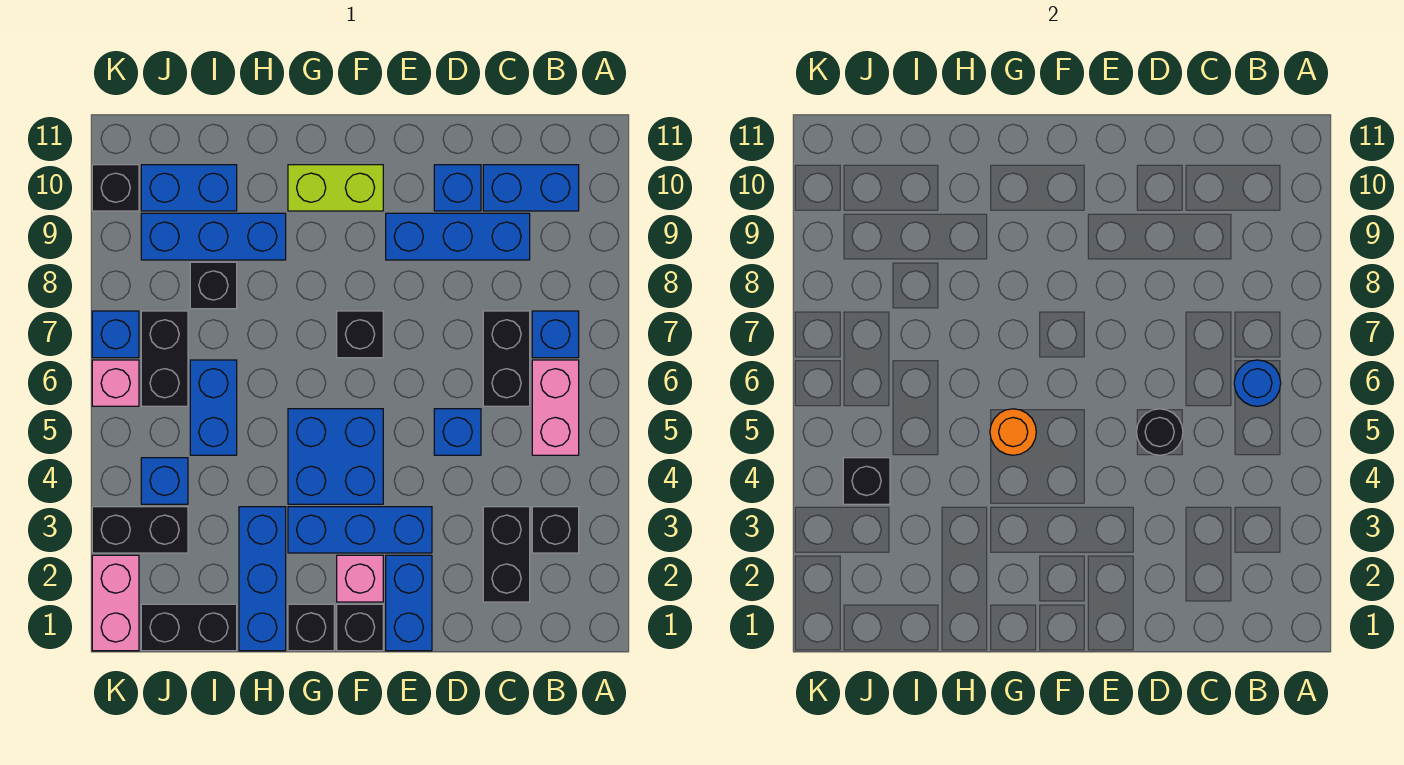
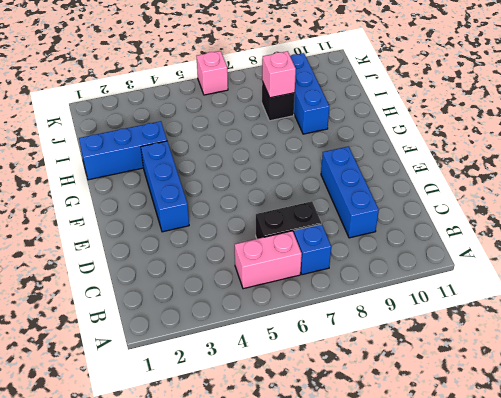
pink brick I8 level 2 -> pink brick F2 level 1
none -> black brick B3 level 1
none -> blue brick B10:C10 level 1
none -> black brick C2:C3 level 1
none -> blue brick D5 level 1

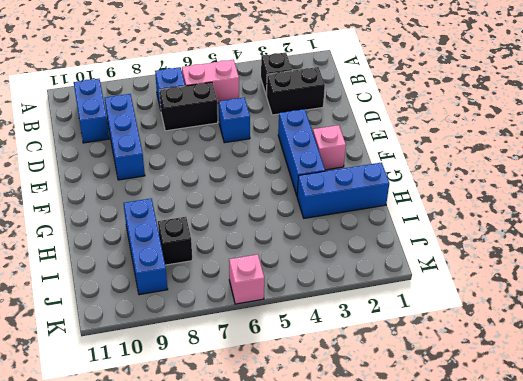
none -> blue brick D10 level 1
none -> blue brick E1:E2 level 1
none -> black brick F1 level 1
none -> blue brick F4:G5 level 1

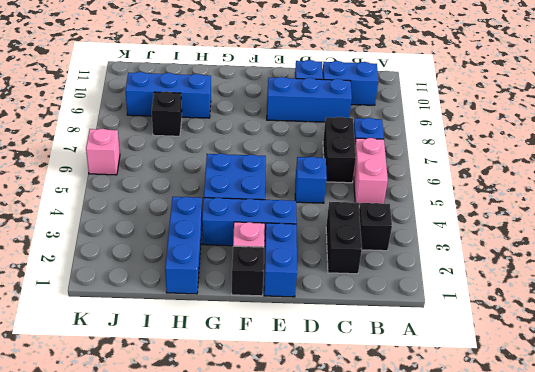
none -> black brick F7 level 1
none -> lime brick F10:G10 level 1
none -> black brick G1 level 1
none -> black brick I1:J1 level 1

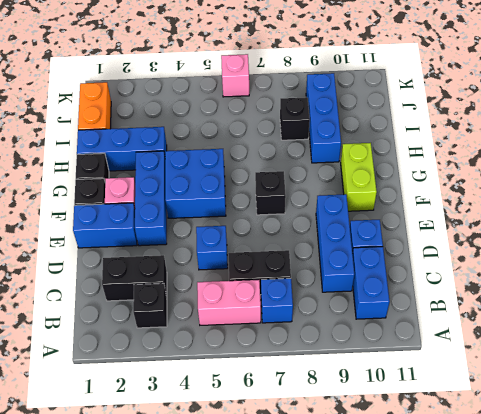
orange brick I1:J1 level 1 -> black brick I1:J1 level 1
none -> blue brick I5:I6 level 1
none -> blue brick I10:J10 level 1
none -> black brick J3:K3 level 1
none -> blue brick J4 level 1

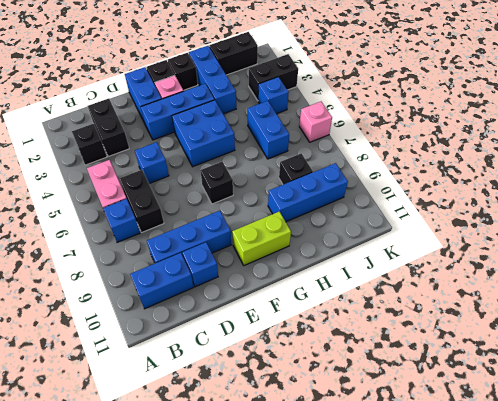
none -> blue brick I10:J10 level 1
none -> black brick J6:J7 level 1
none -> pink brick K1:K2 level 1
none -> blue brick K7 level 1

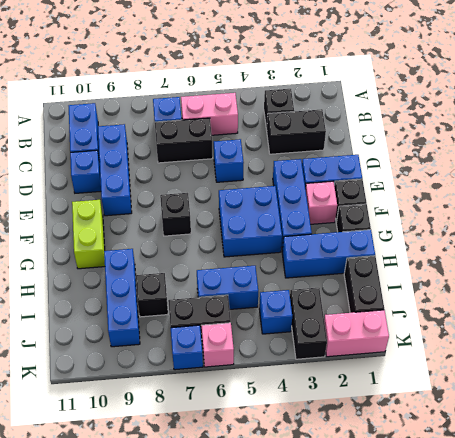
none -> blue brick I10:J10 level 1
none -> black brick K10 level 1
none -> blue round brick B6 level 2
none -> black round brick D5 level 2

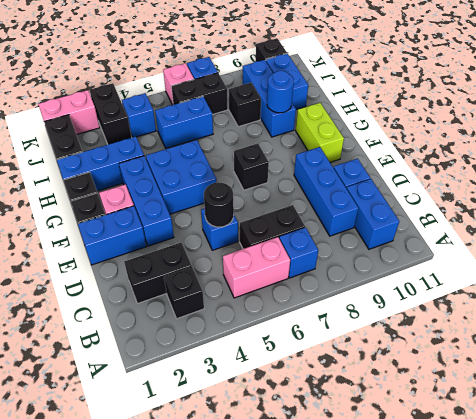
blue round brick H9 level 2 -> blue round brick B6 level 2
none -> orange round brick G5 level 2
none -> black brick J4 level 2

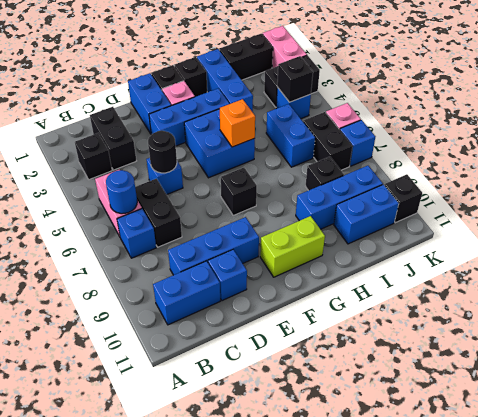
orange brick G5 level 2 -> orange round brick G5 level 2

